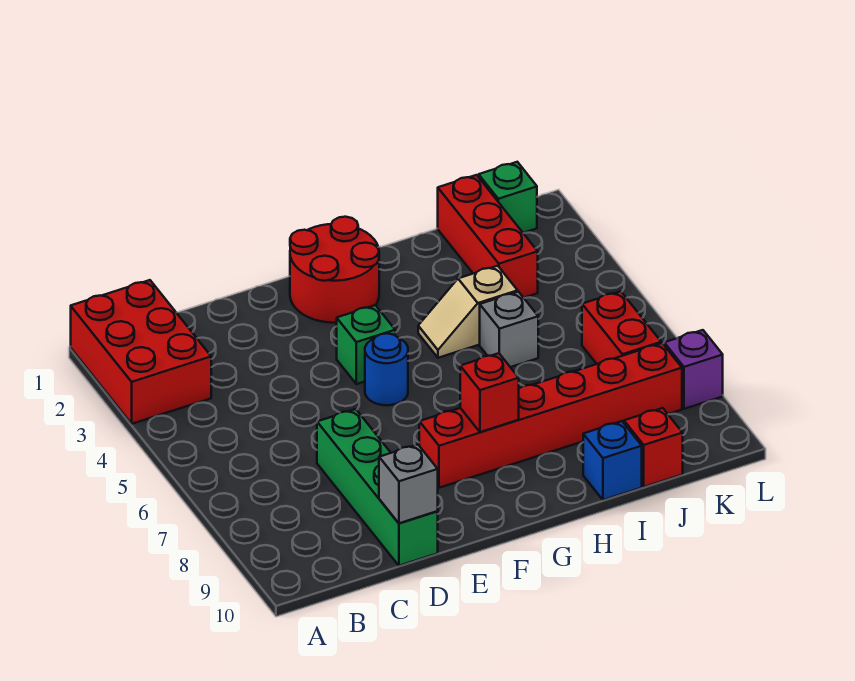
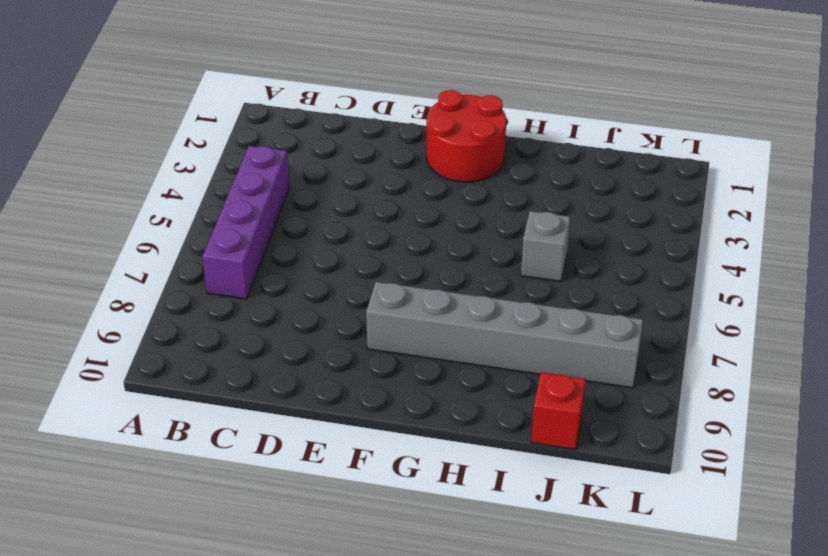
purple brick B4:B7 level 1 -> none
grey brick F8:K8 level 1 -> red brick F8:K8 level 1
none -> red brick A1:B3 level 1
none -> green brick D7:D10 level 1
none -> green brick F4 level 1

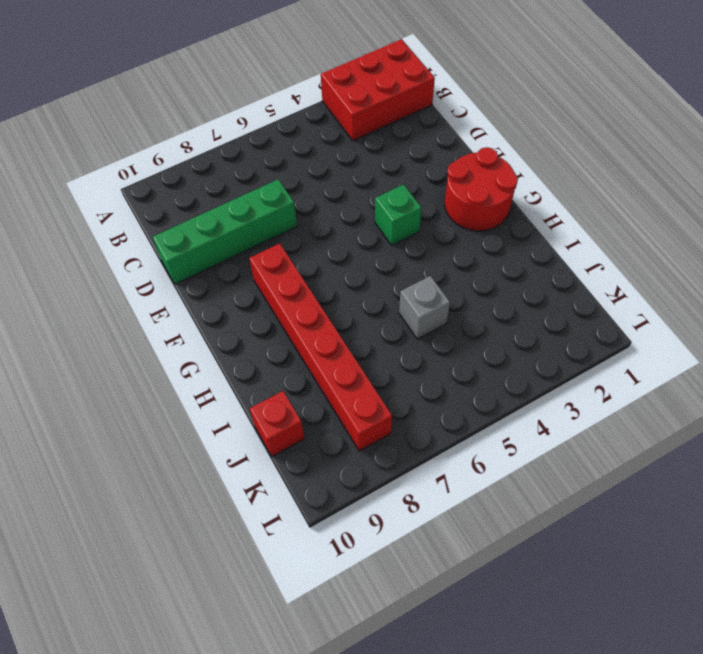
none -> blue round brick F5 level 1
none -> tan slope H4:I4 level 1 top I
none -> blue brick I10 level 1

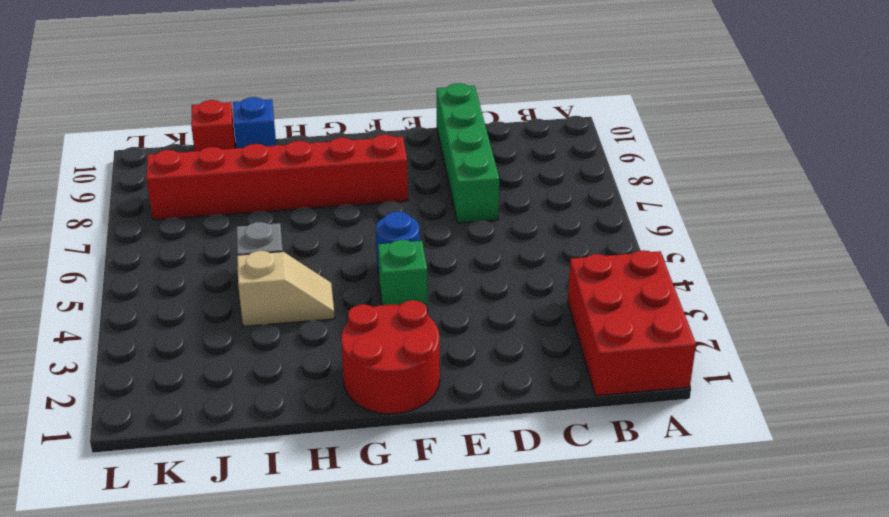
none -> red brick J1:J3 level 1
none -> green brick K1 level 1
none -> red brick K6:K7 level 1

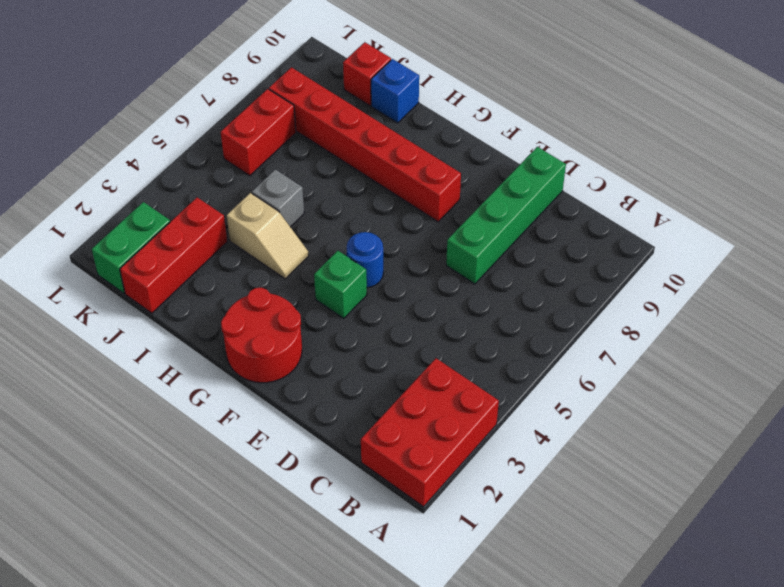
green brick K1:K2 level 1 -> green brick K1 level 1
none -> purple brick L8 level 1
none -> grey brick D10 level 2
none -> red brick G8 level 2

